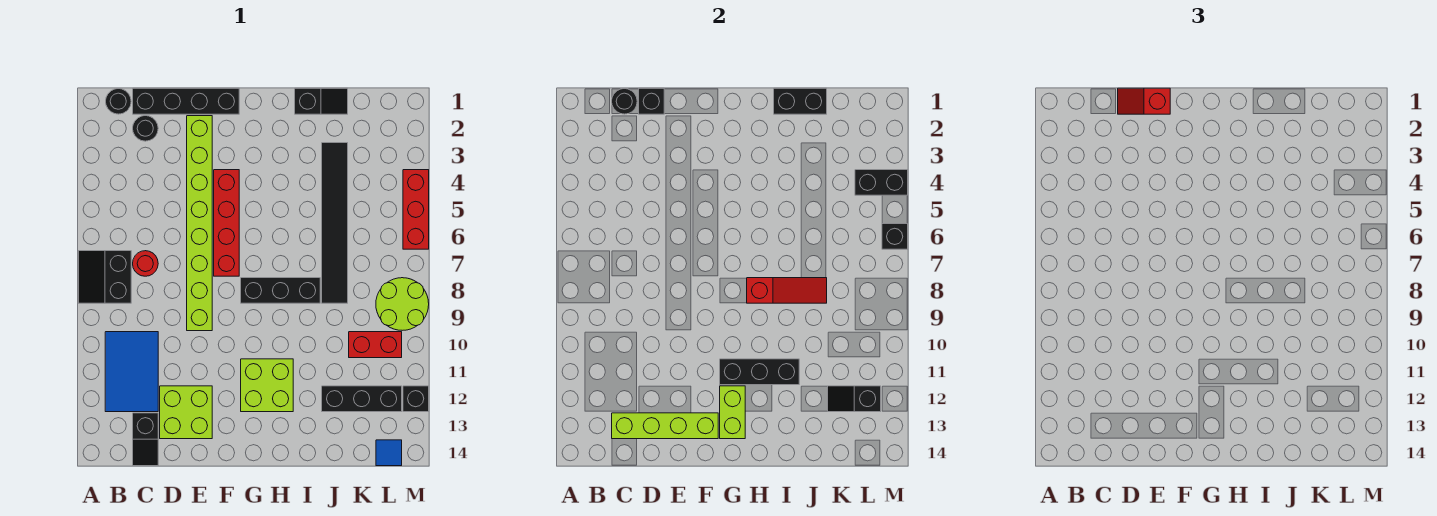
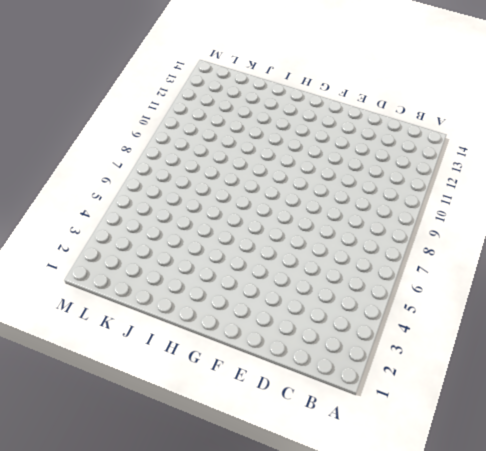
none -> black slope A7:B8 level 1 top B
none -> black round brick B1 level 1
none -> blue tile B10:C12 level 1
none -> black brick C1:F1 level 1

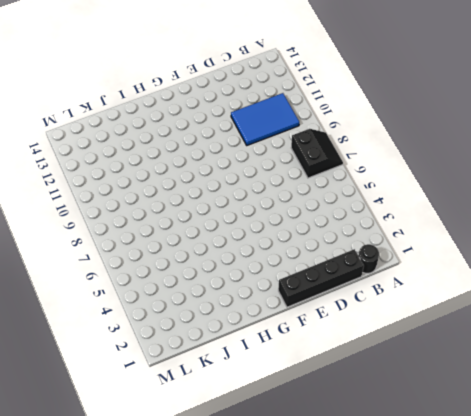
blue tile B10:D11 level 1 -> blue tile B10:C12 level 1
none -> black round brick C2 level 1
none -> red round brick C7 level 1
none -> black slope C13:C14 level 1 top 13
none -> lime brick D12:E13 level 1

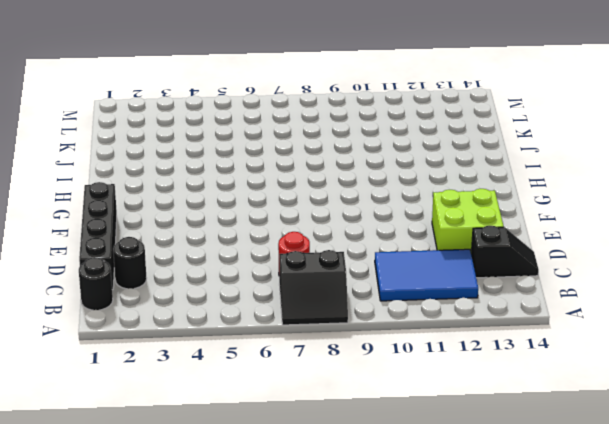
none -> lime brick E2:E9 level 1
none -> red brick F4:F7 level 1
none -> black brick G8:I8 level 1
none -> lime brick G11:H12 level 1

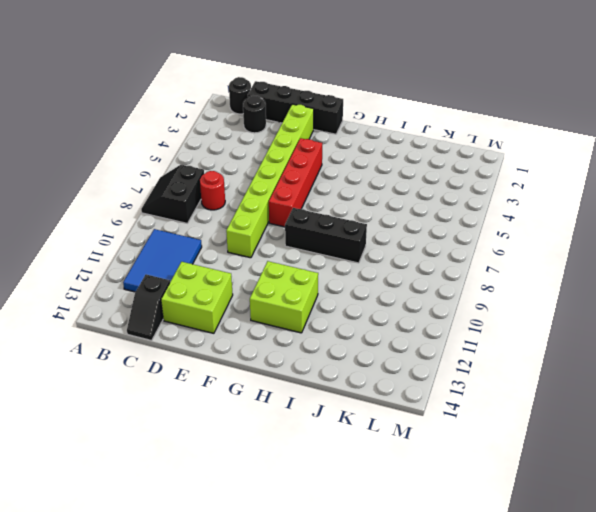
none -> black slope I1:J1 level 1 top I
none -> black tile J3:J8 level 1
none -> black brick J12:L12 level 1
none -> red brick K10:L10 level 1

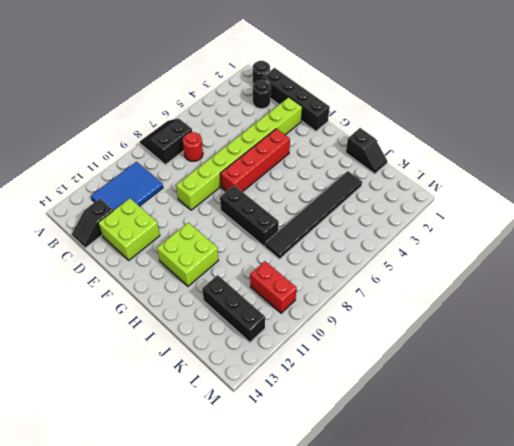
none -> lime round brick L8:M9 level 1
none -> blue tile L14 level 1
none -> red brick M4:M6 level 1
none -> black brick M12 level 1

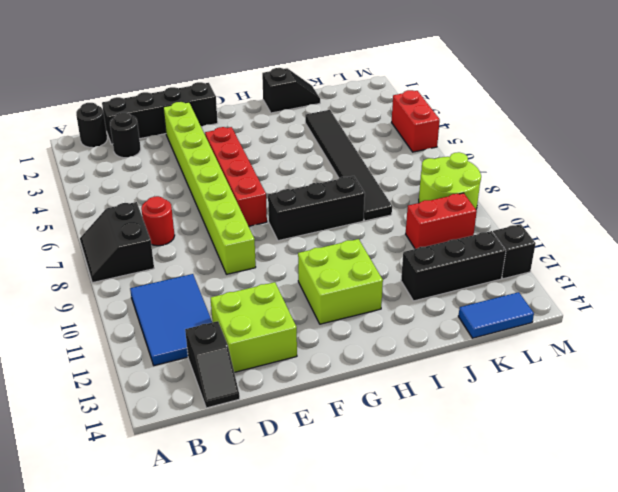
blue tile K14:L14 level 1 -> blue tile L14 level 1
red brick M4:M5 level 1 -> red brick M4:M6 level 1
none -> black round brick C1 level 2
none -> lime brick C13:F13 level 2
none -> black brick D1 level 2
none -> black brick G11:I11 level 2

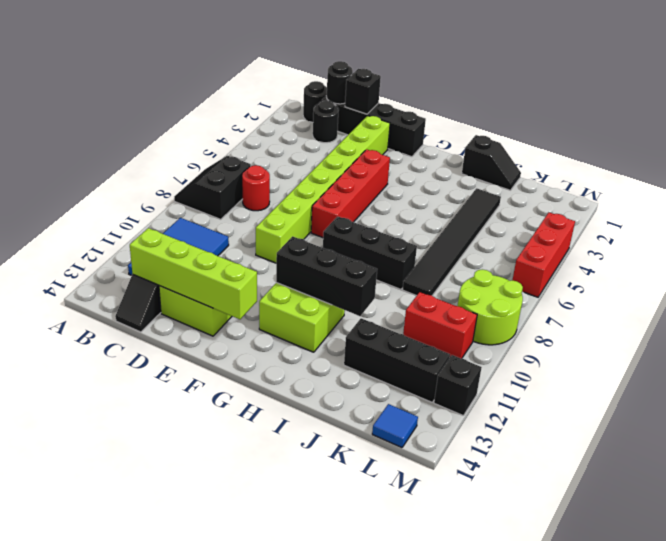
none -> lime brick G12:G13 level 2
none -> red slope H8:J8 level 2 top H
none -> black brick I1:J1 level 2
none -> black slope K12:L12 level 2 top L

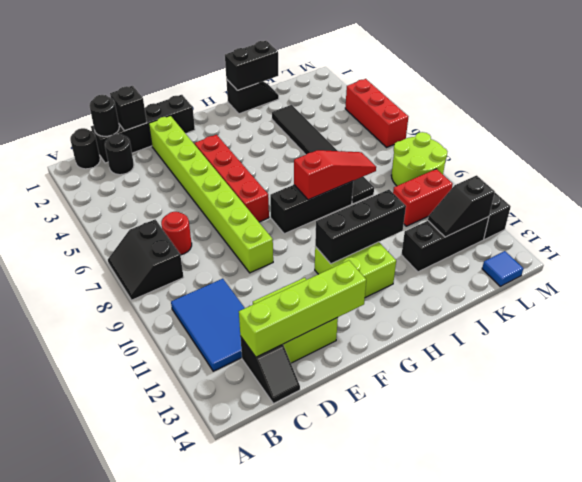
none -> lime brick G12:G13 level 2
none -> black brick L4:M4 level 2
none -> black brick M6 level 2
none -> red slope D1:E1 level 3 top E

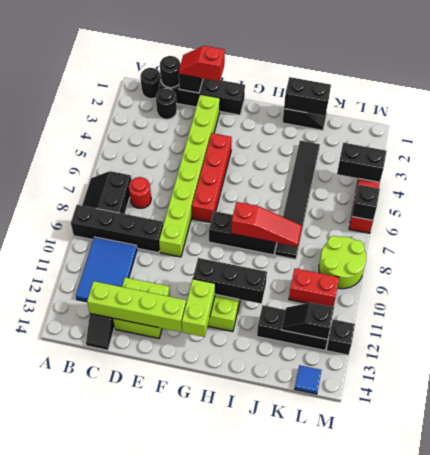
black brick A9:D9 level 1 -> none

